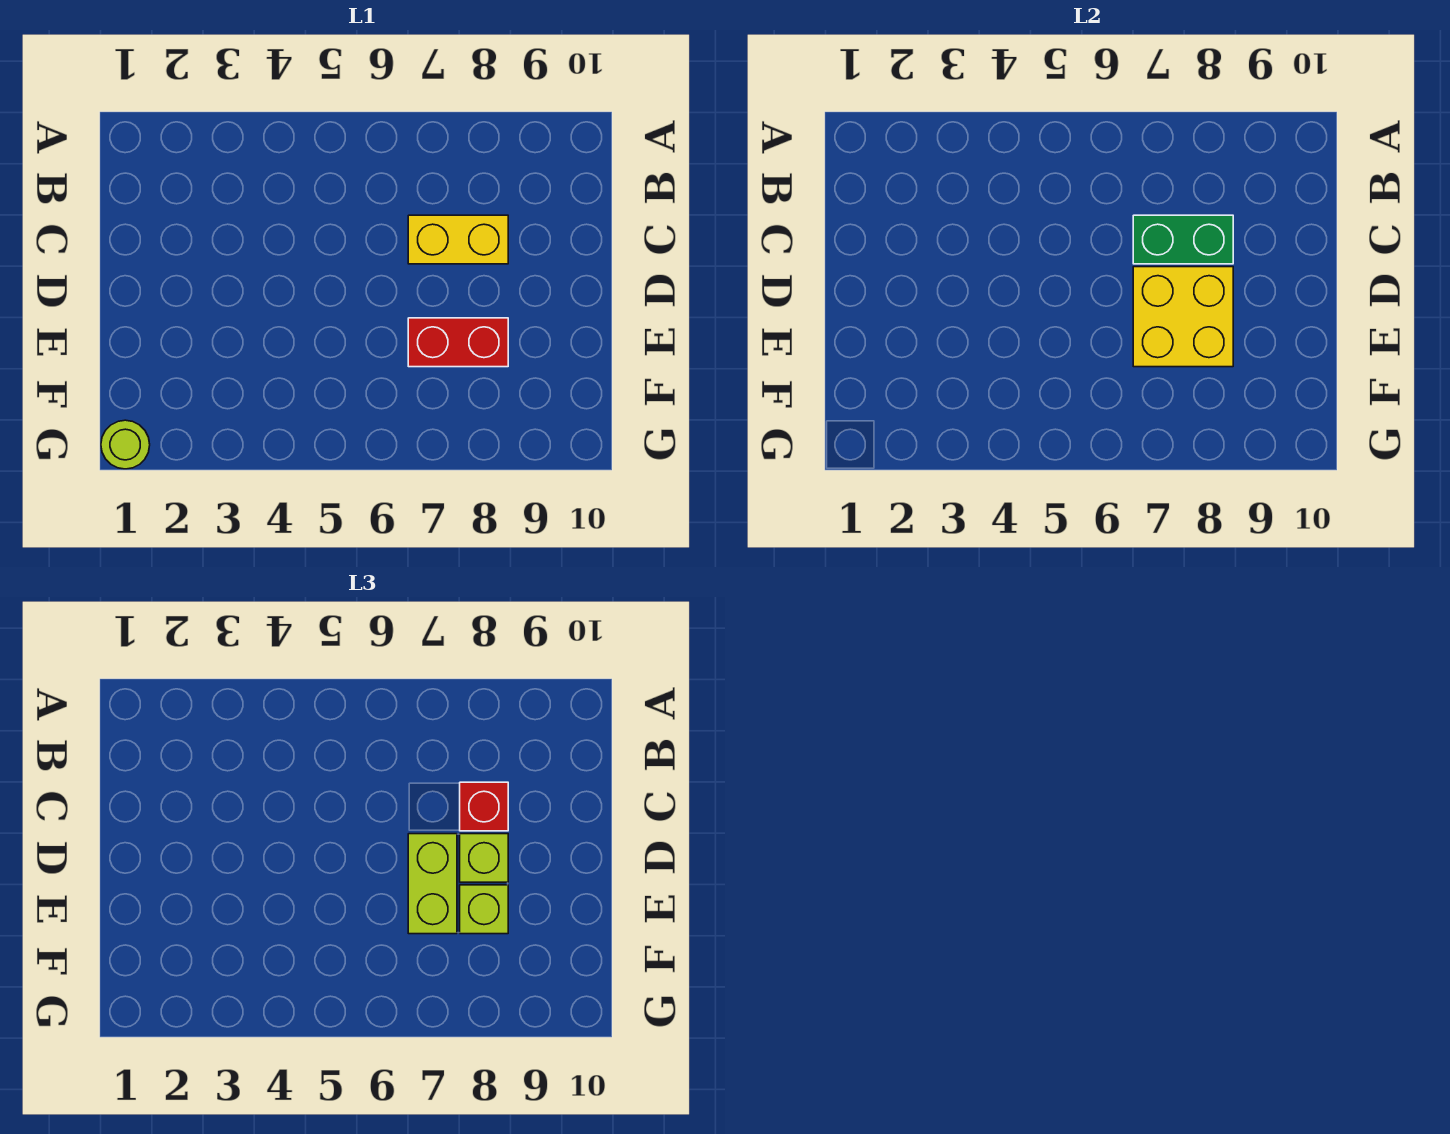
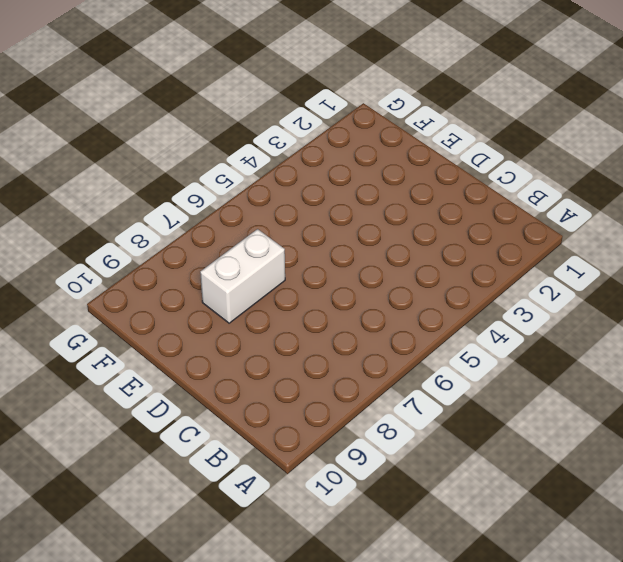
white brick E7:E8 level 1 -> red brick E7:E8 level 1
none -> yellow brick C7:C8 level 1
none -> lime round brick G1 level 1

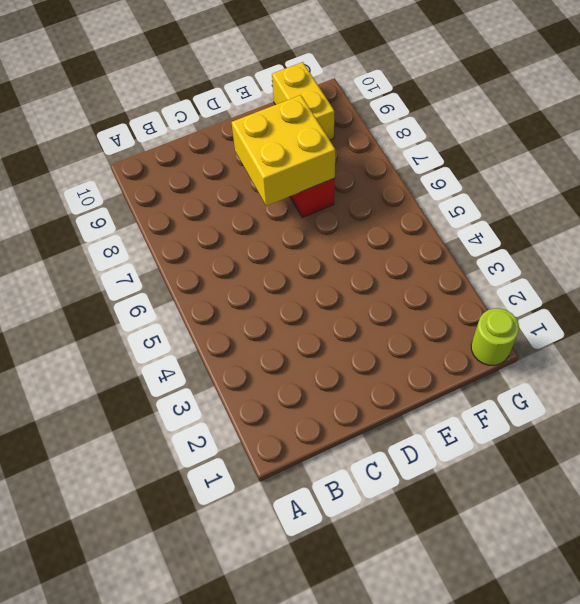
yellow brick F9:F10 level 1 -> yellow brick C7:C8 level 1
none -> green brick C7:C8 level 2
none -> red brick C8 level 3

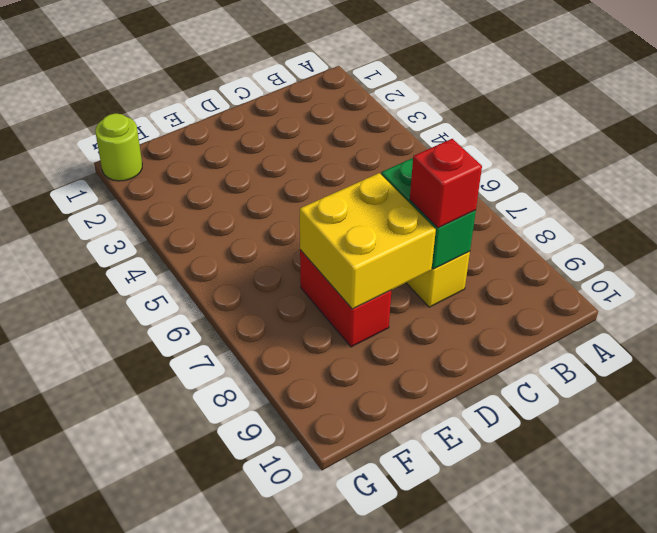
none -> lime brick D7:E7 level 3
none -> lime brick D8 level 3

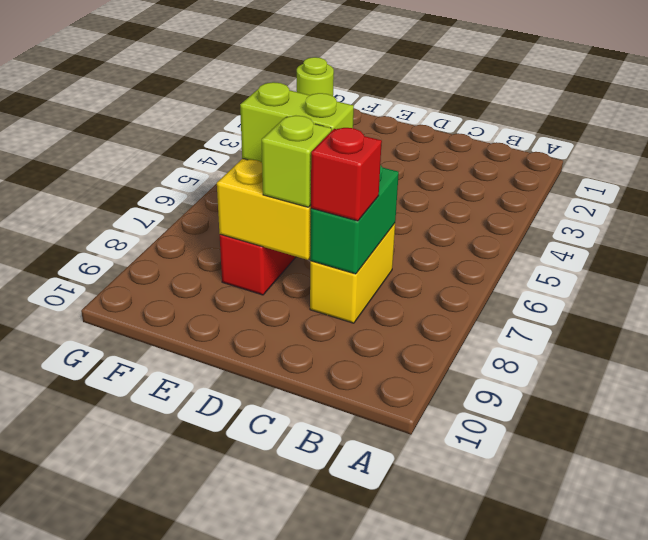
none -> lime brick E8 level 3

